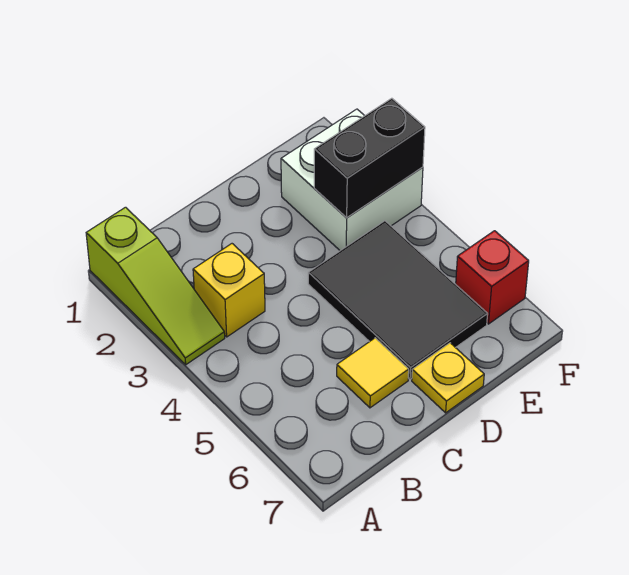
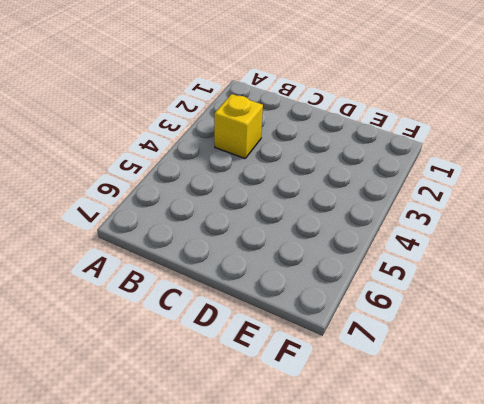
none -> lime slope A1:A3 level 1 top 1
none -> yellow tile C6 level 1

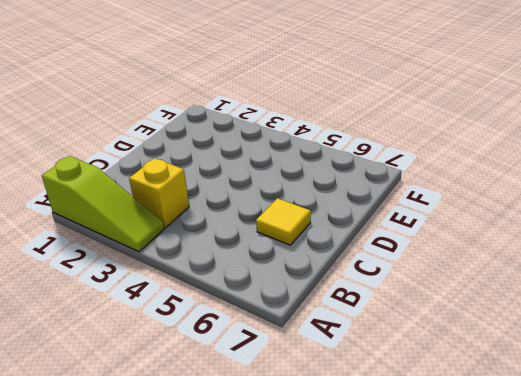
none -> black tile D4:E6 level 1
none -> yellow plate D7 level 1

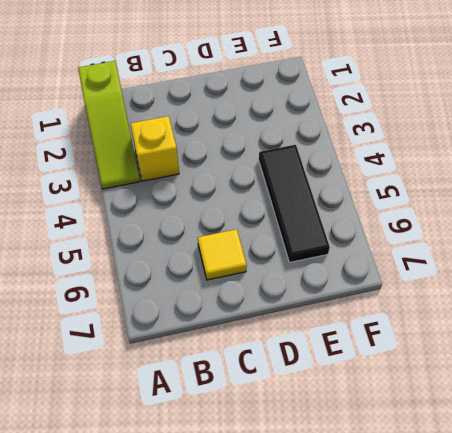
black tile E4:E6 level 1 -> black tile D4:E6 level 1
none -> yellow plate D7 level 1
none -> white brick E2:F3 level 1

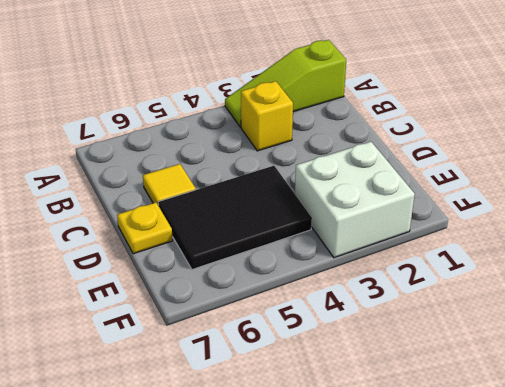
none -> red brick F6 level 1
none -> black brick E3:F3 level 2

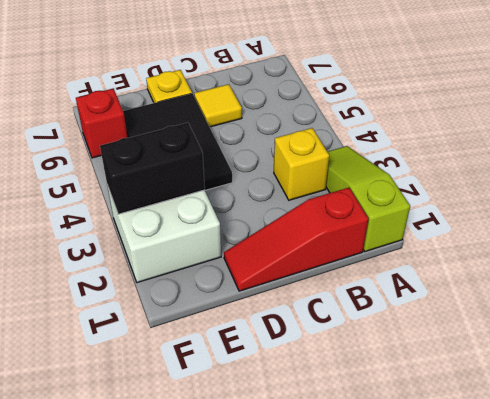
red slope B1:D1 level 1 top B -> none

